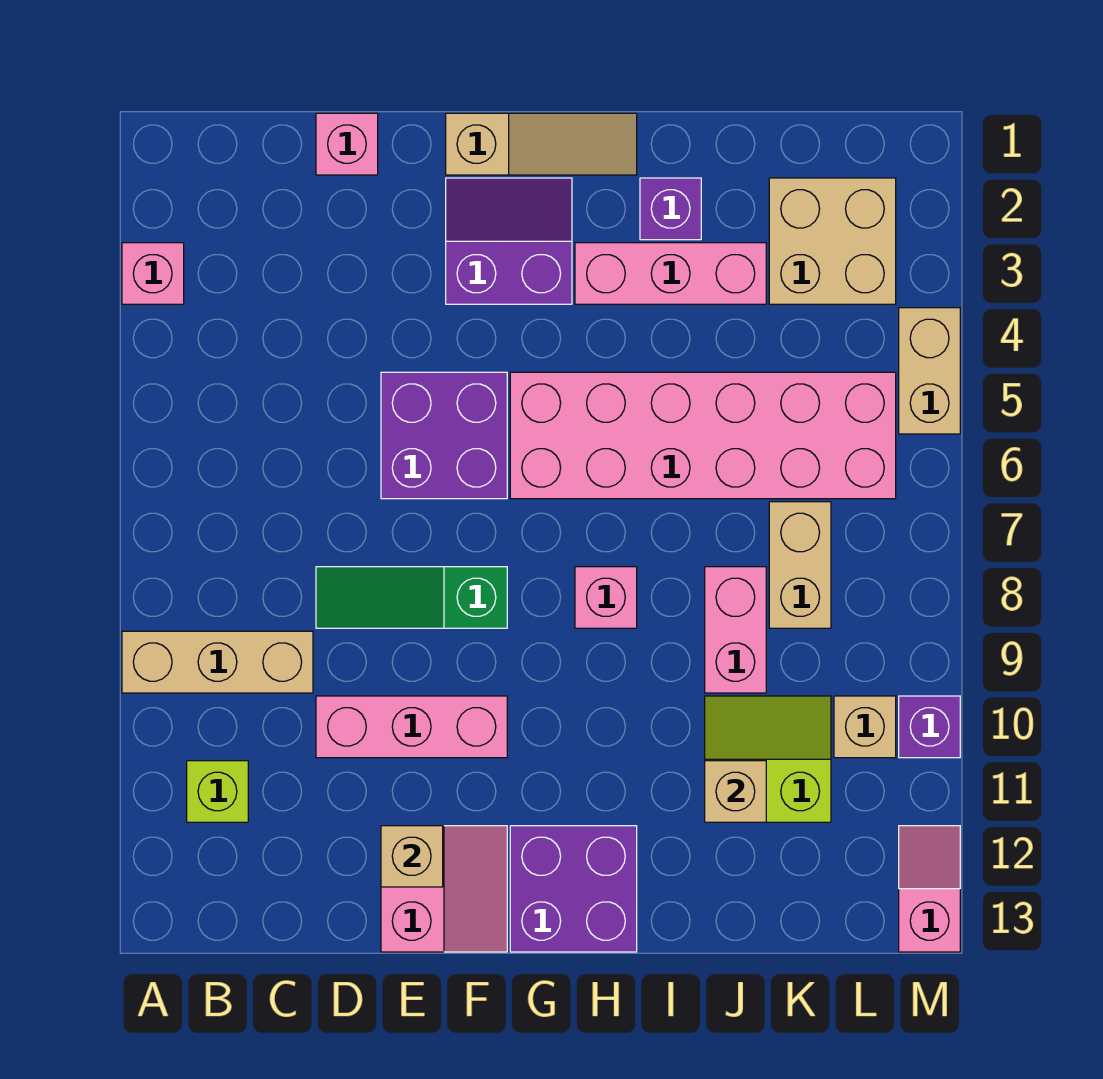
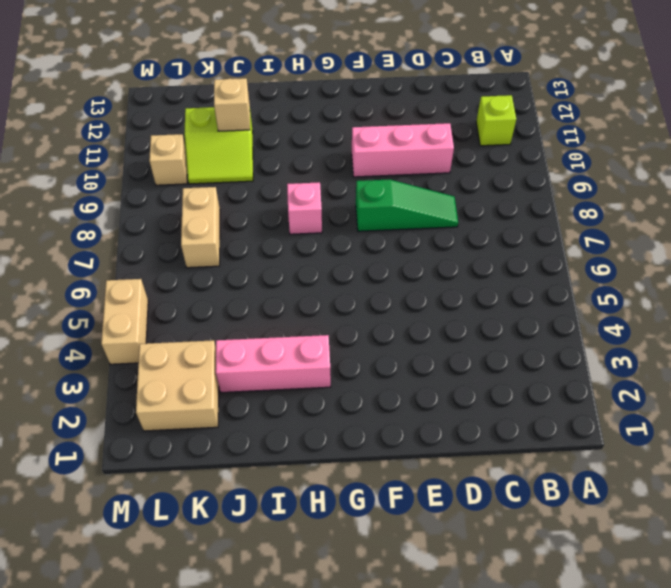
none -> pink brick A3 level 1
none -> tan brick A9:C9 level 1
none -> pink brick D1 level 1

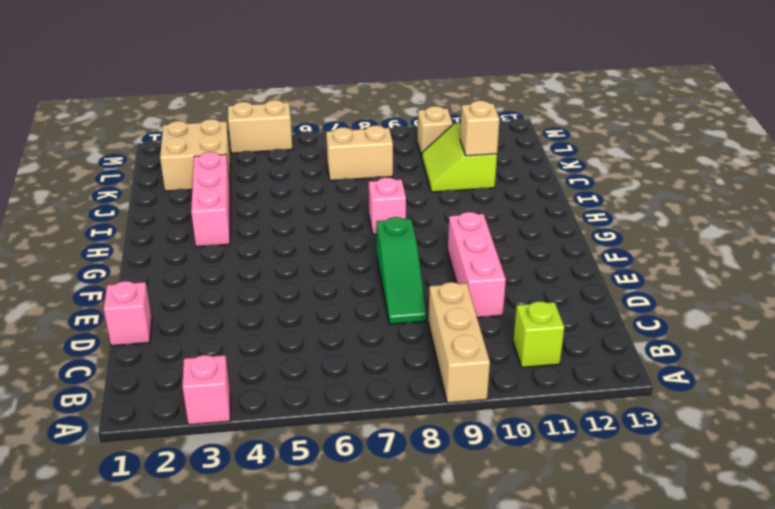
none -> purple brick E5:F6 level 1
none -> pink slope E12:F13 level 1 top E
none -> tan slope F1:H1 level 1 top F

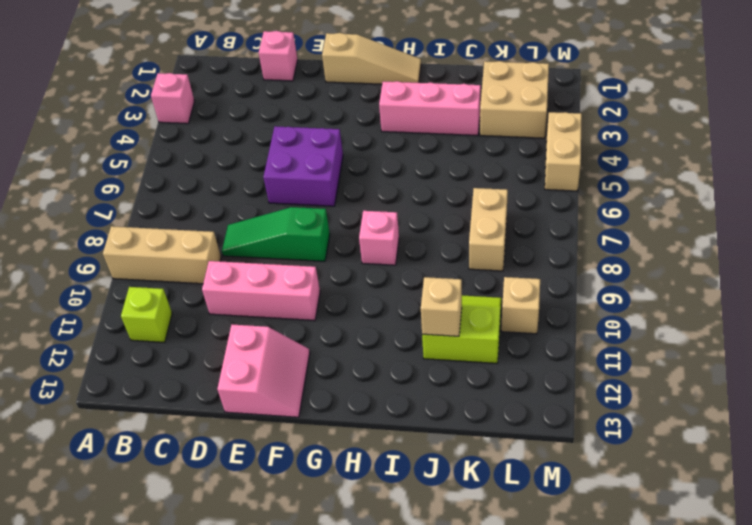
none -> purple slope F2:G3 level 1 top 3
none -> pink brick G5:L6 level 1
none -> purple brick G12:H13 level 1

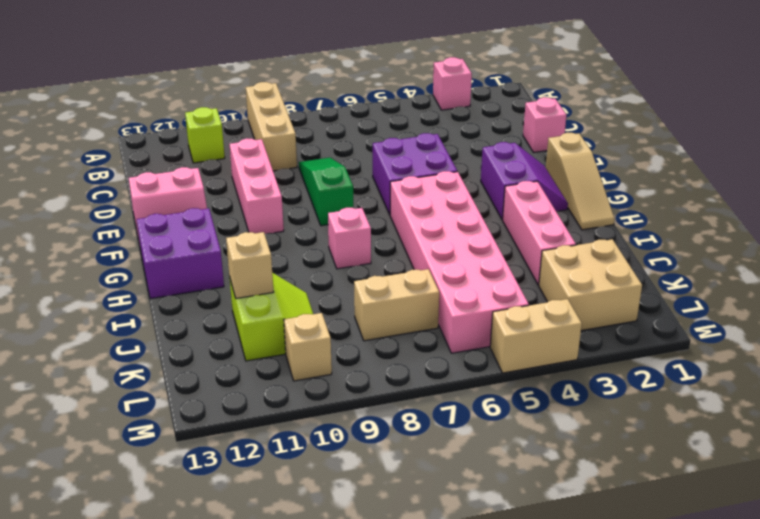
none -> purple brick I2 level 1
none -> pink brick J8:J9 level 1
none -> purple brick M10 level 1

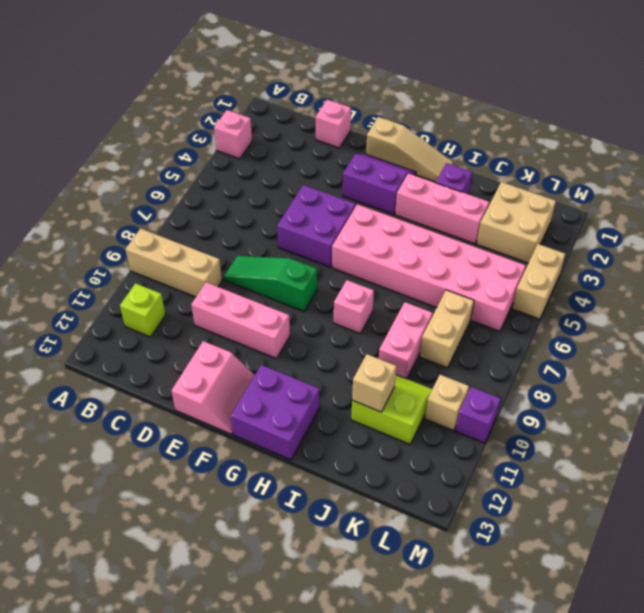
none -> pink slope M12:M13 level 1 top 13
none -> tan brick E12 level 2

